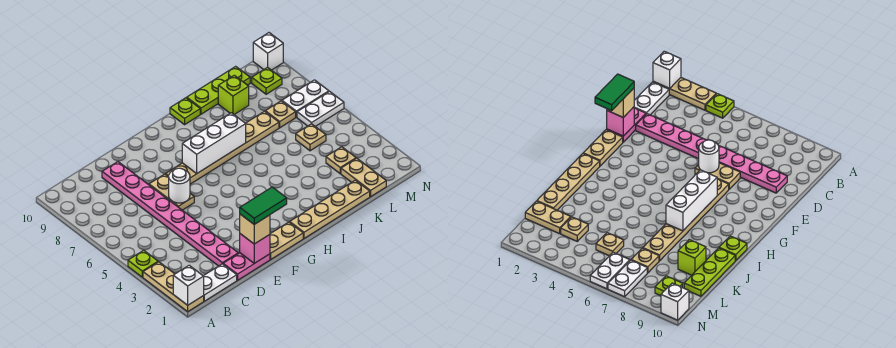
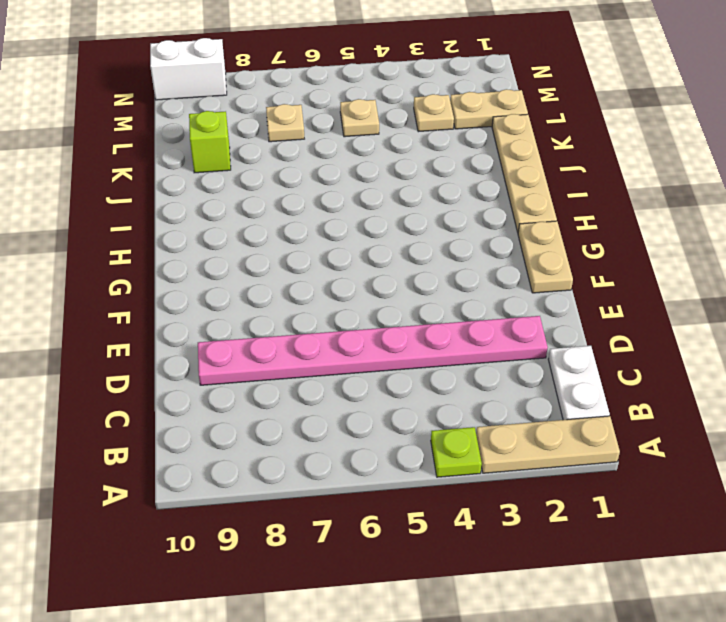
white brick N9:N10 level 1 -> white brick N10 level 1
none -> pink plate D1:E1 level 1
none -> tan plate E6:E7 level 1
none -> tan plate F7:K7 level 1

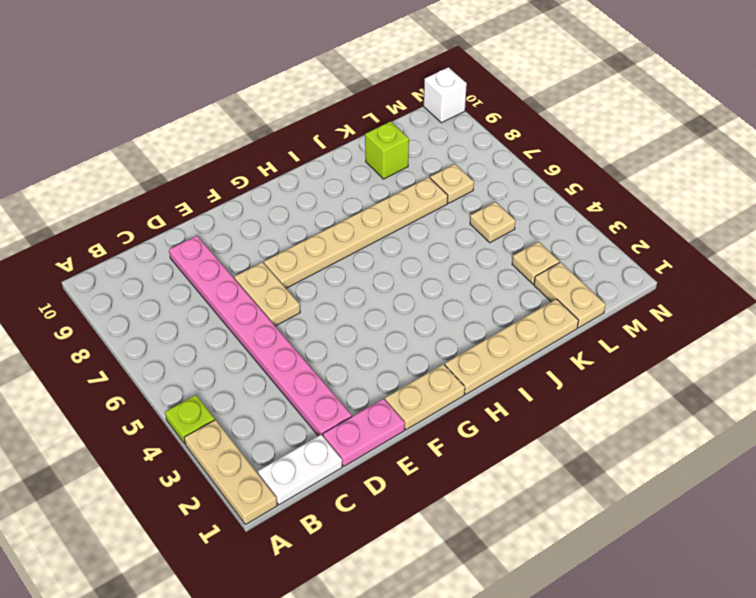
none -> lime plate I10 level 1
none -> lime plate J10:L10 level 1
none -> white plate M6:N6 level 1

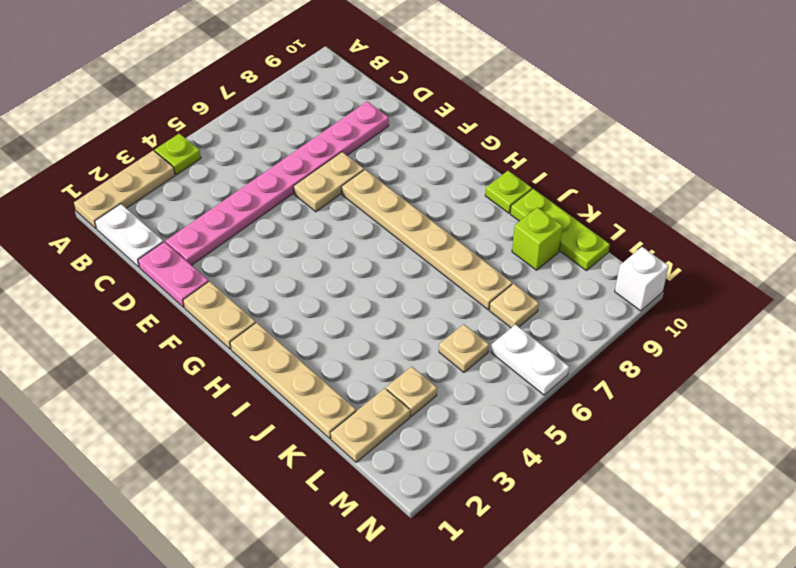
none -> white plate M7:N7 level 1
none -> lime plate M9 level 1
none -> white brick A1 level 2

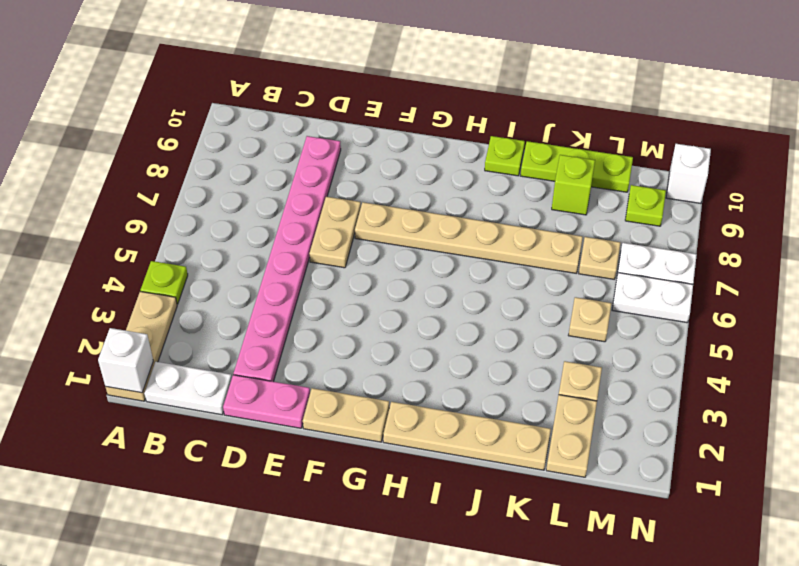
none -> pink brick E1 level 2
none -> white round brick E6 level 2
none -> white brick G7:I7 level 2

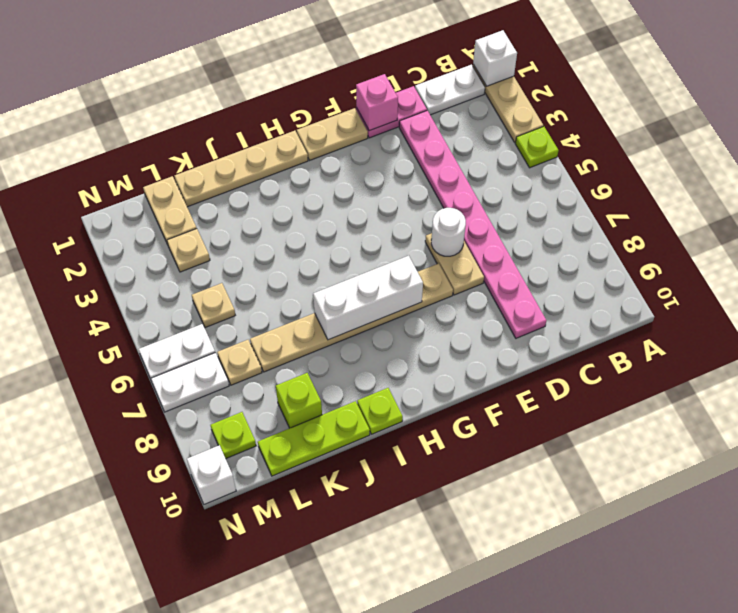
none -> tan brick E1 level 3
none -> green tile E1:F1 level 4

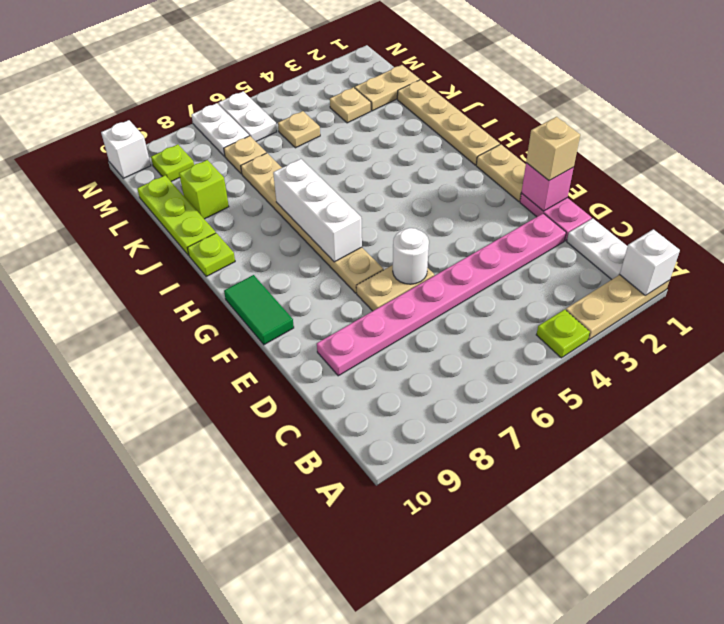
green tile F10:G10 level 1 -> green tile E1:F1 level 4

